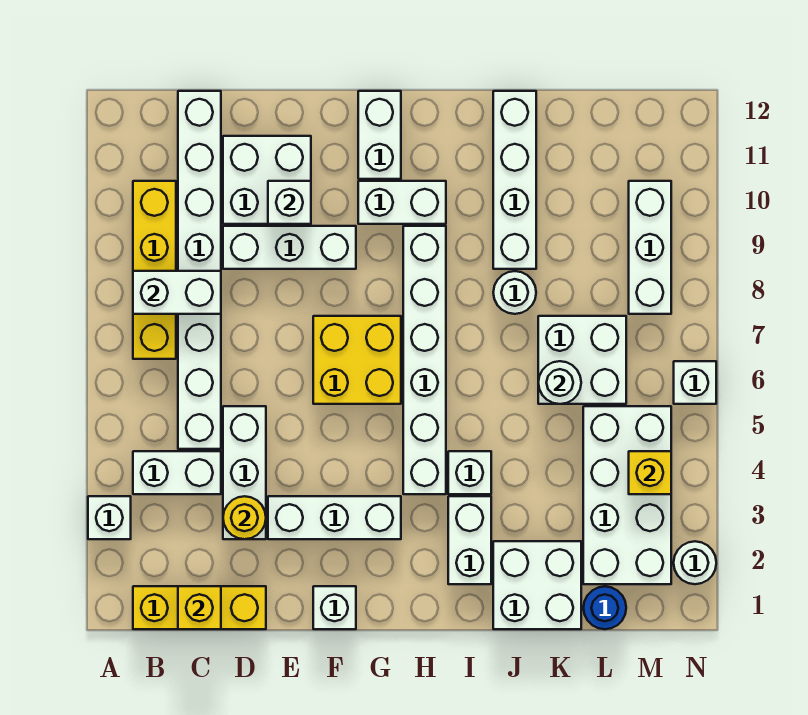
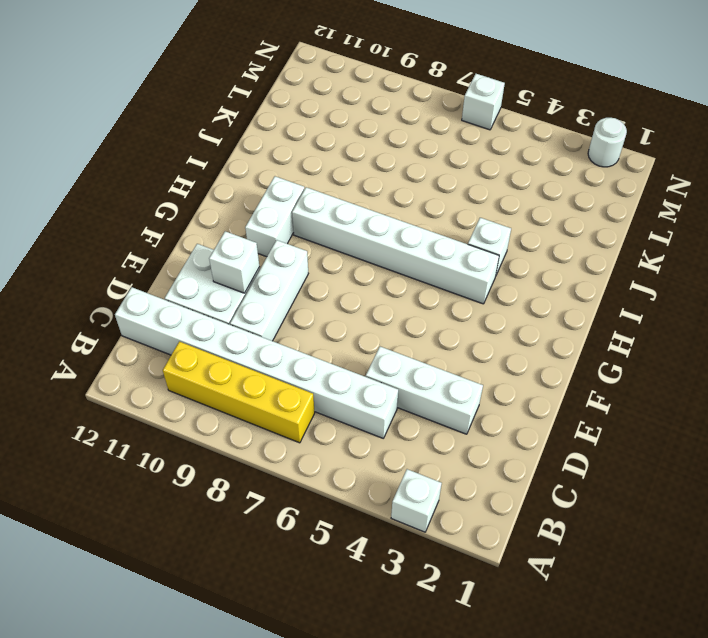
none -> yellow brick B1:D1 level 1
none -> white brick B4:C4 level 1
none -> white brick E3:G3 level 1
none -> white brick F1 level 1

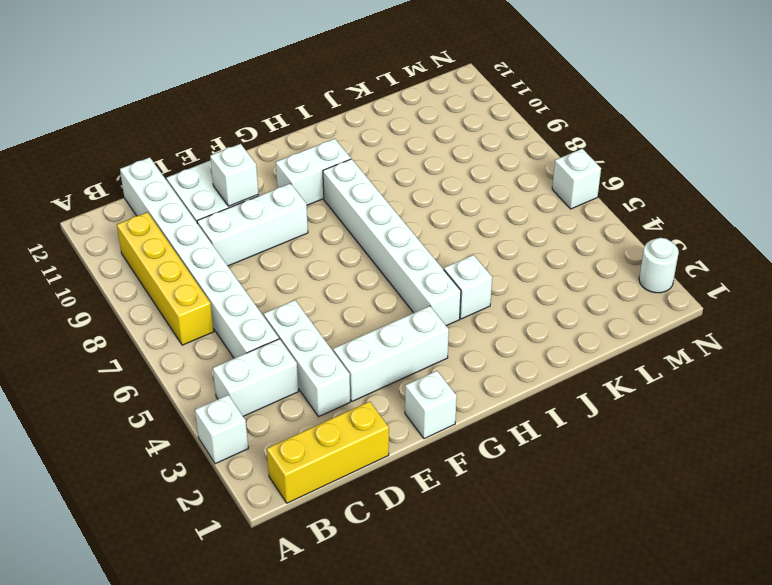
none -> yellow brick F6:G7 level 1
none -> white brick G11:G12 level 1
none -> white brick I2:I3 level 1
none -> white brick J1:K2 level 1

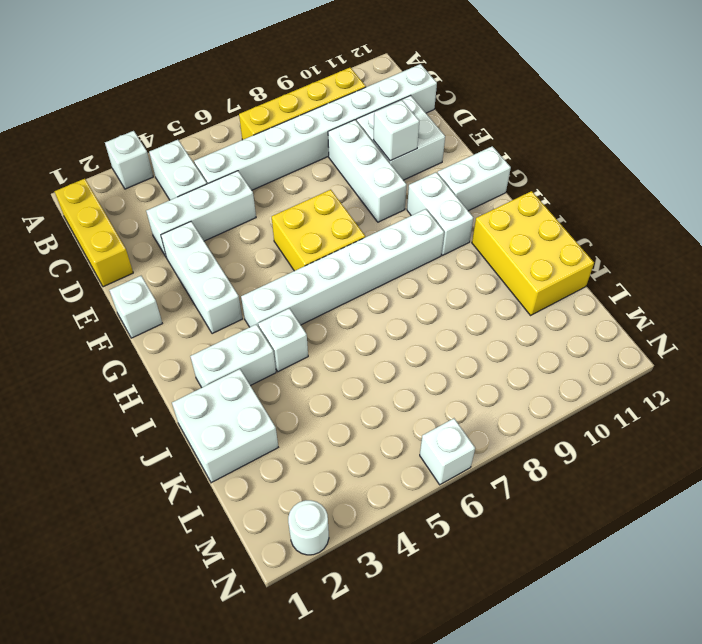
yellow brick I11:K12 level 1 -> white brick J9:J12 level 1
none -> white round brick J8 level 1
none -> white brick K6:L7 level 1
none -> blue round brick L1 level 1
none -> white brick L2:M5 level 1

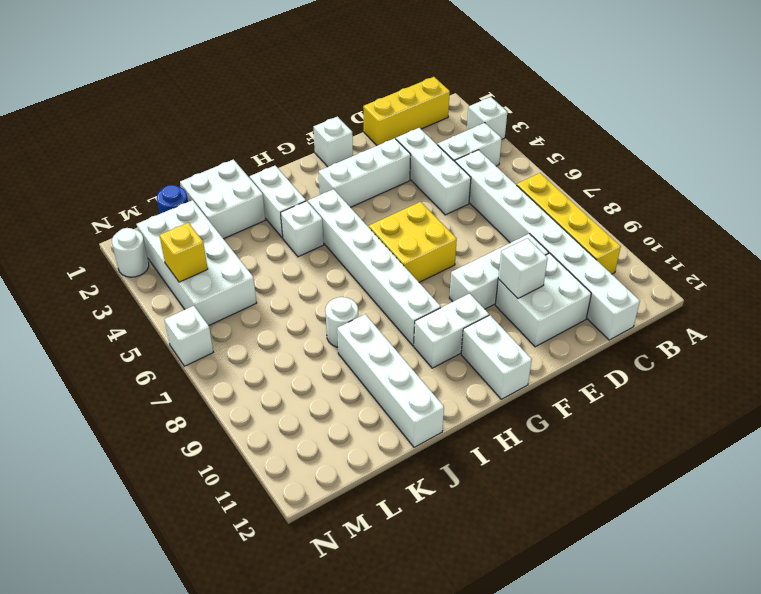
none -> white brick K6:L7 level 1
none -> white brick M8:M10 level 1
none -> white brick B8:C8 level 2
none -> yellow brick C1 level 2

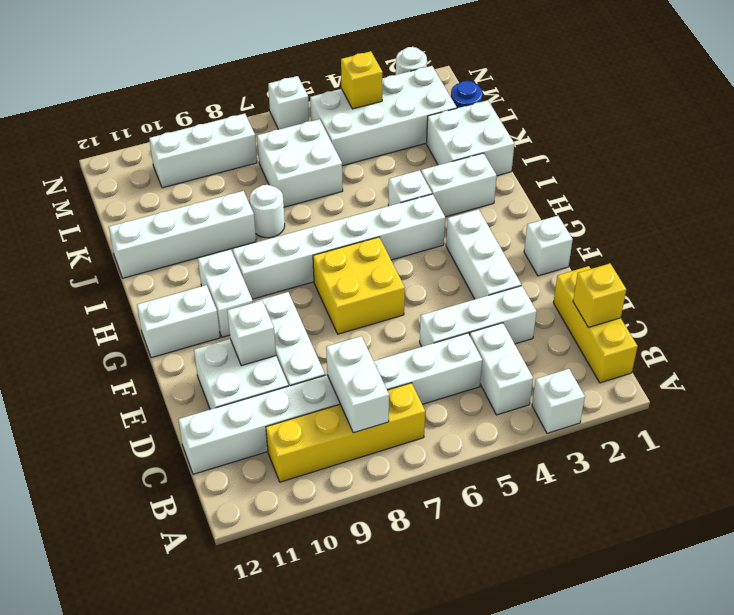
none -> yellow round brick D3 level 2
none -> white round brick K6 level 2

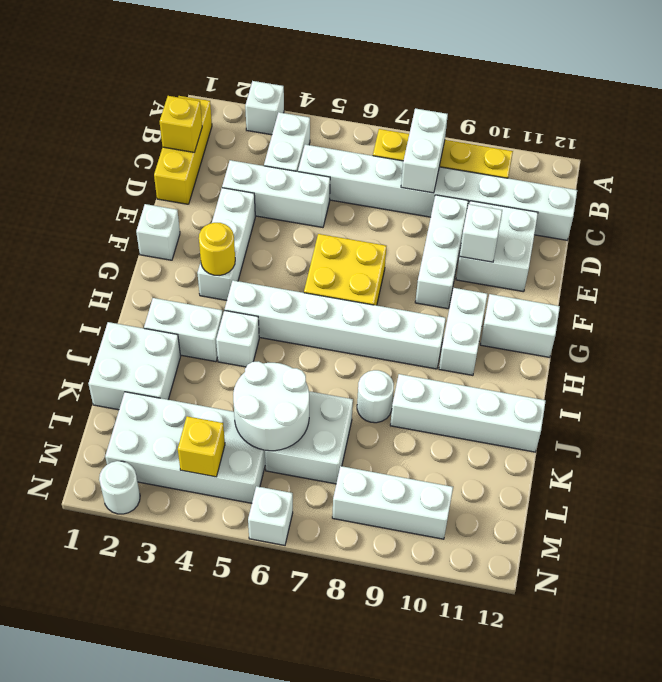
yellow round brick G3 level 2 -> yellow round brick D3 level 2
white round brick K5:L6 level 2 -> white round brick K6 level 2
none -> blue round brick L1 level 1

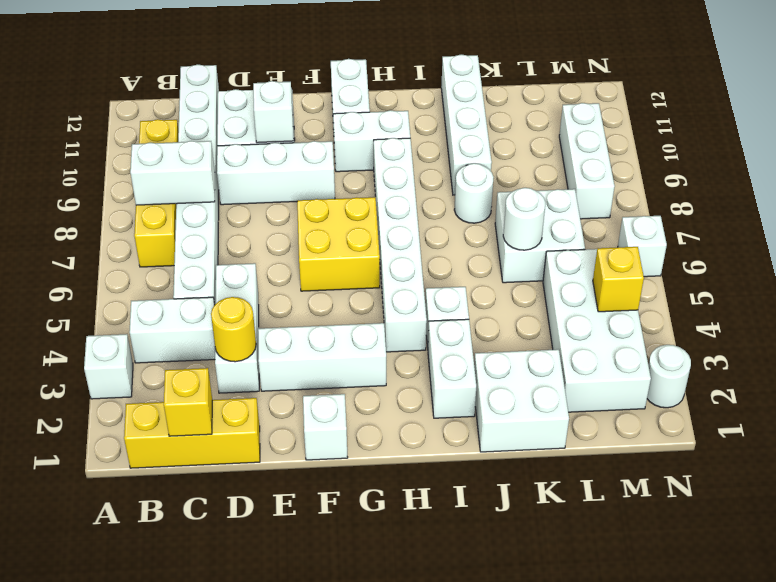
none -> blue round brick L1 level 1

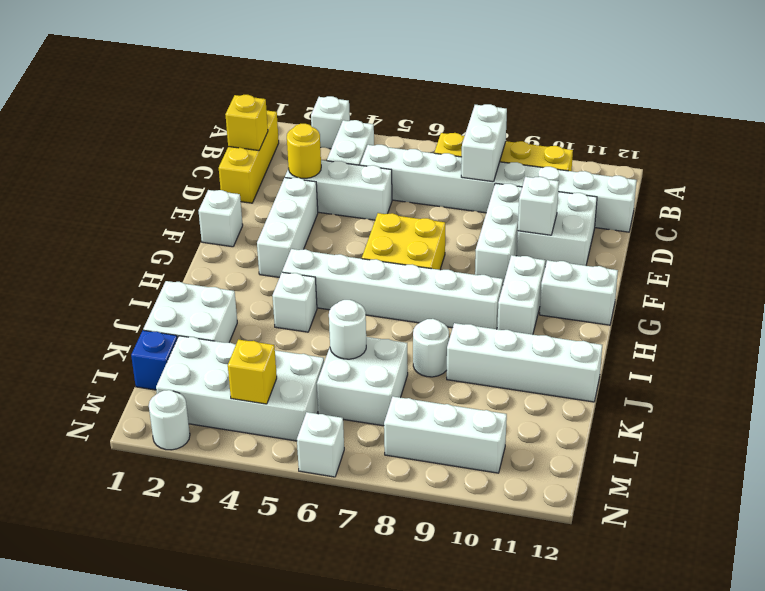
blue brick L1 level 1 -> blue round brick L1 level 1
none -> white brick I2:I3 level 1

